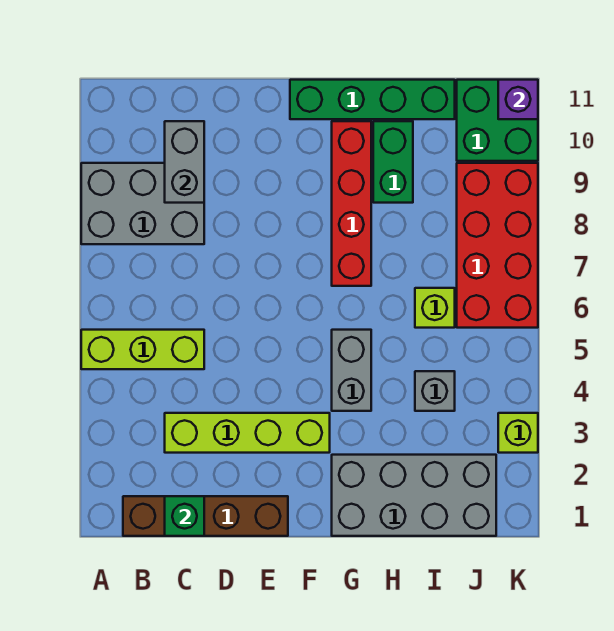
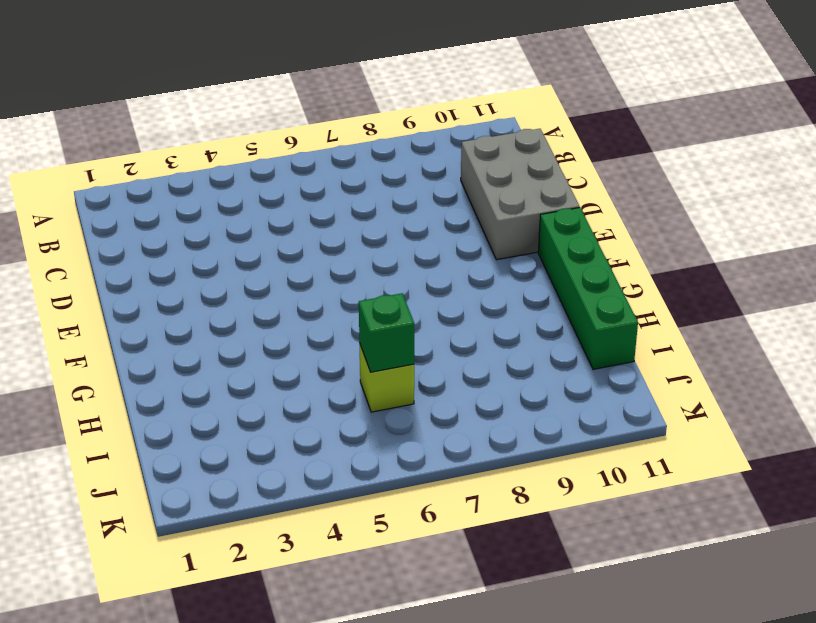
grey brick C10:E11 level 1 -> grey brick A8:C9 level 1
green brick I6 level 2 -> green brick C1 level 2
none -> lime brick A5:C5 level 1
none -> brown brick B1:E1 level 1
none -> lime brick C3:F3 level 1

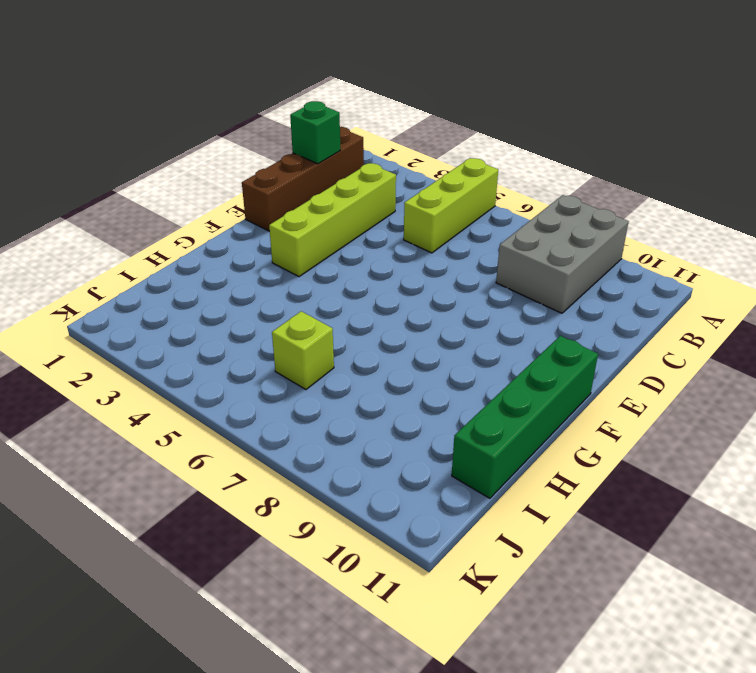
none -> grey brick G1:J2 level 1
none -> grey brick G4:G5 level 1
none -> red brick G7:G10 level 1

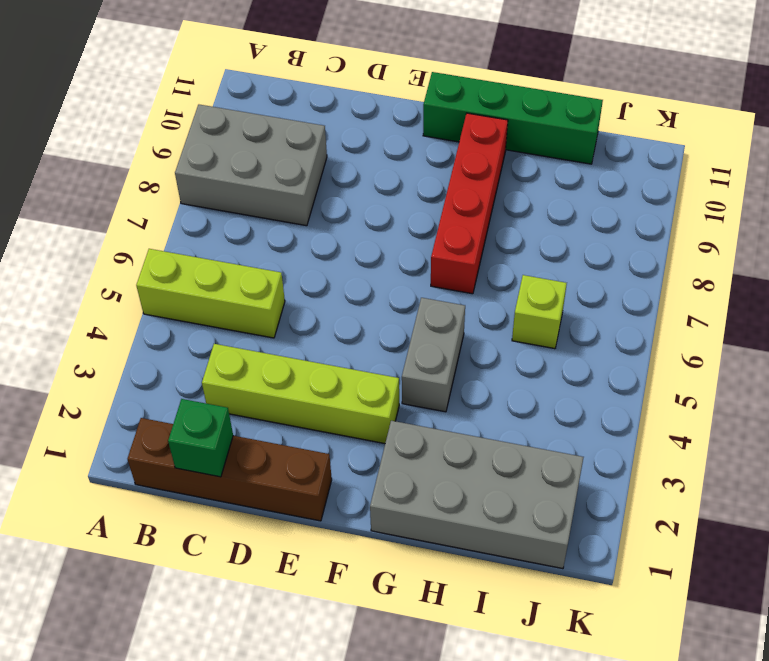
none -> green brick H9:H10 level 1
none -> grey brick I4 level 1
none -> red brick J6:K9 level 1

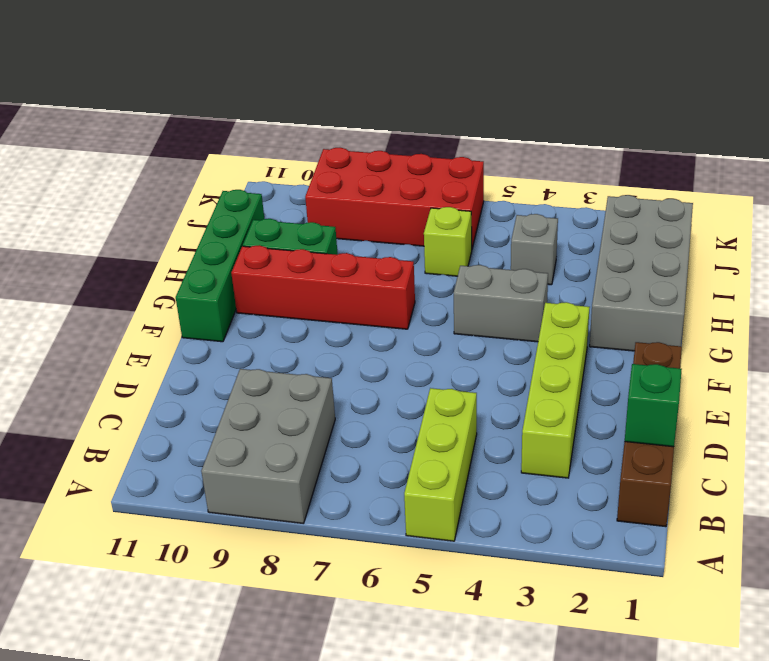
none -> green brick J10:K11 level 1
none -> lime brick K3 level 1
none -> grey brick C9:C10 level 2

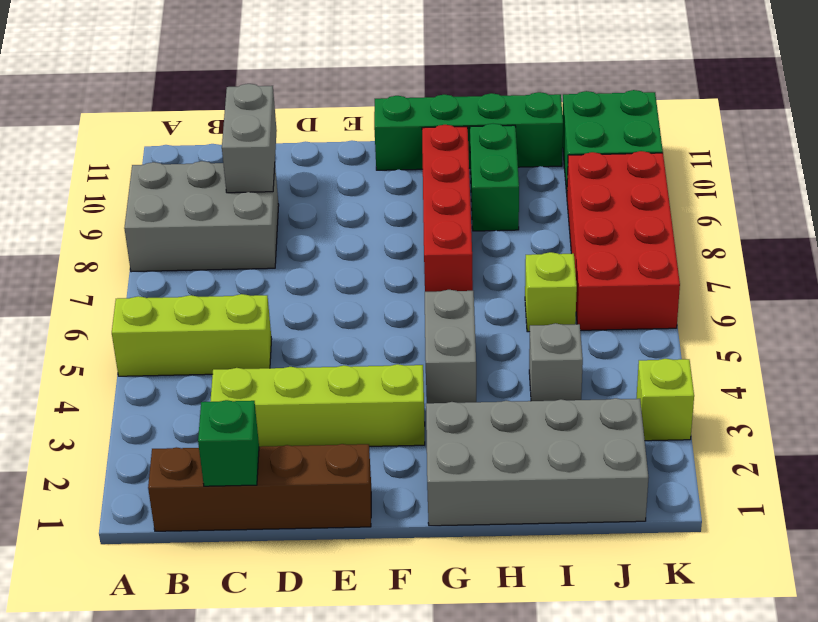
none -> purple brick K11 level 2

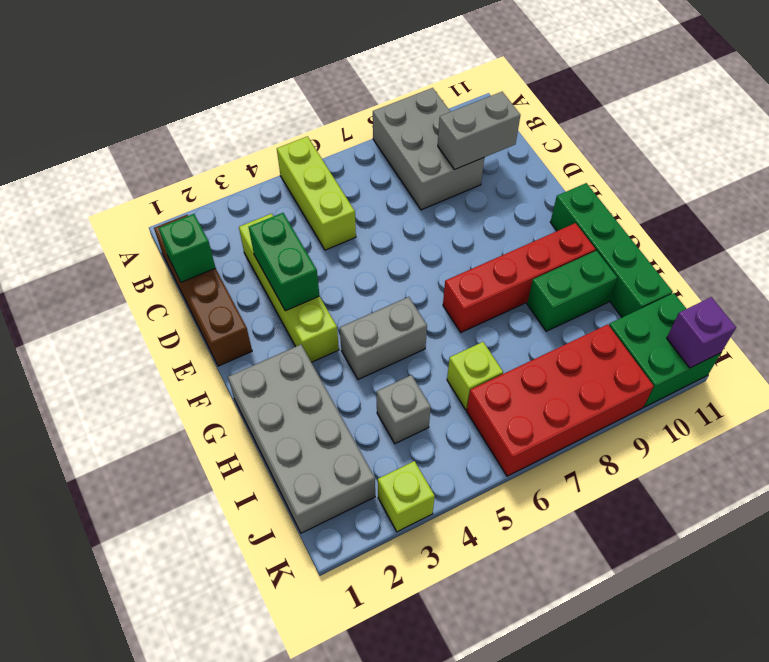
green brick D3:E3 level 2 -> none

